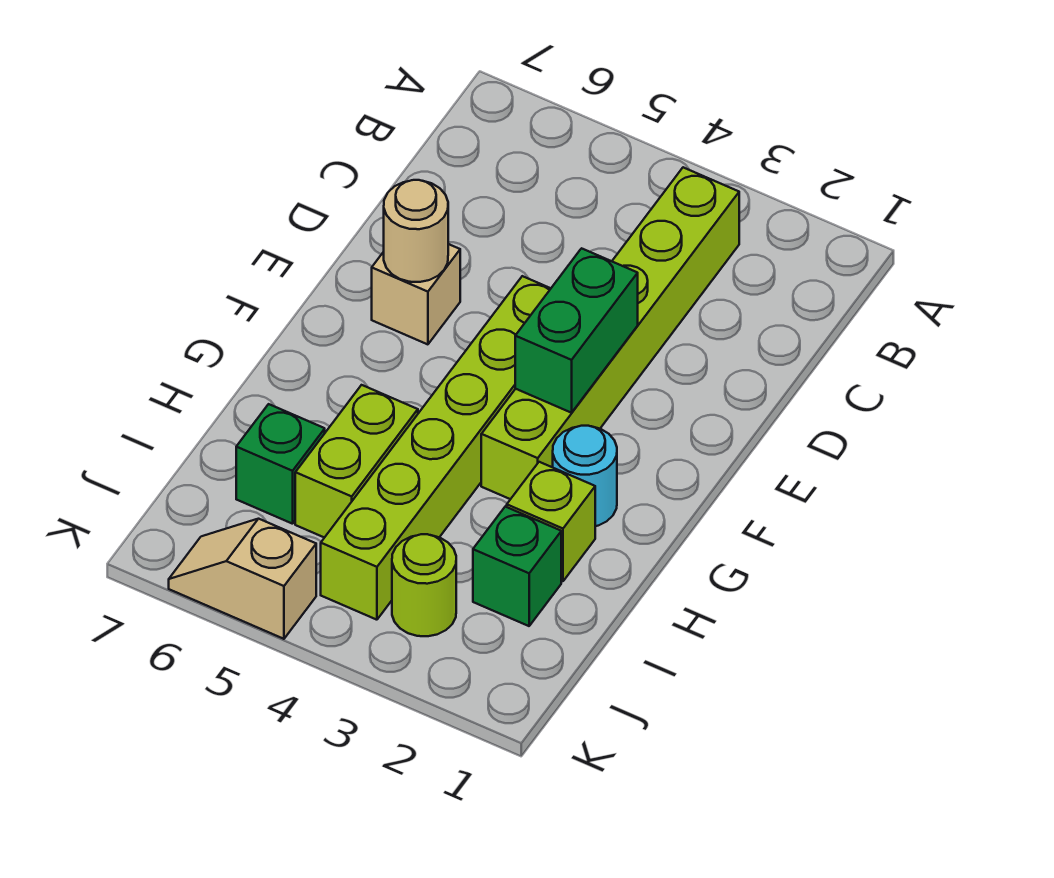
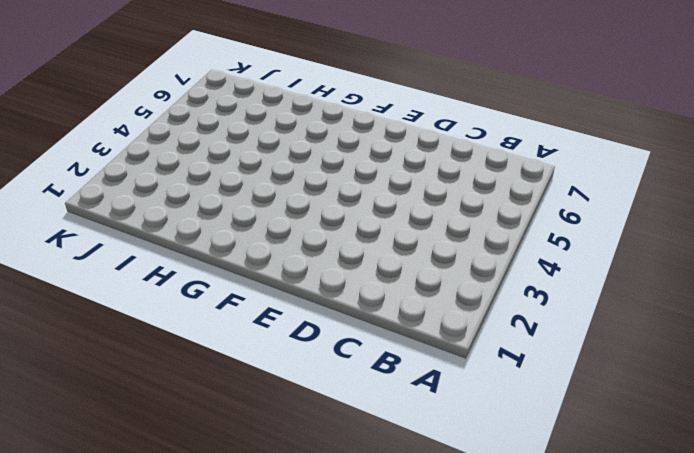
none -> lime brick B3:G3 level 1
none -> lime brick E4:J4 level 1
none -> tan brick E6 level 1

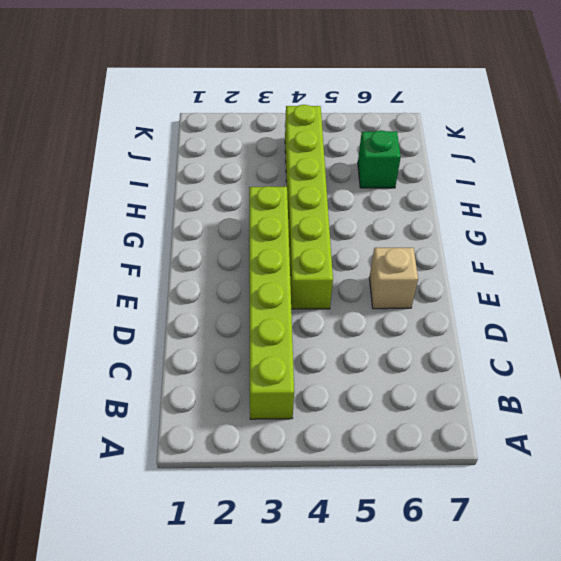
none -> cyan round brick G2 level 1
none -> lime brick H2 level 1
none -> lime brick H5:I5 level 1

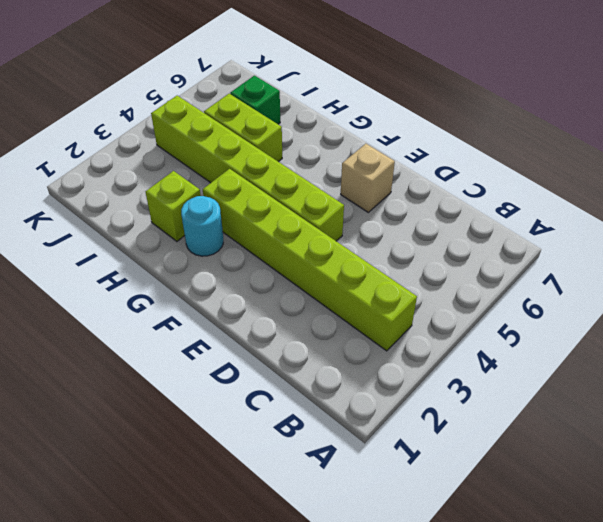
none -> green brick I2 level 1
none -> lime round brick J3 level 1
none -> tan slope K5:K6 level 1 top 5

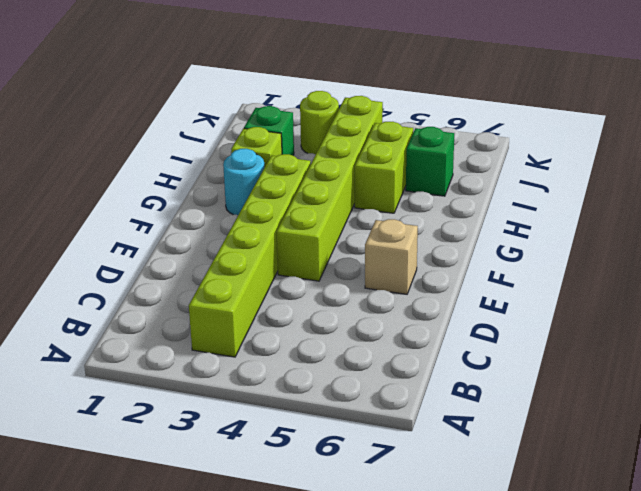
none -> tan slope K5:K6 level 1 top 5
none -> green brick E3:F3 level 2
none -> tan round brick E6 level 2

